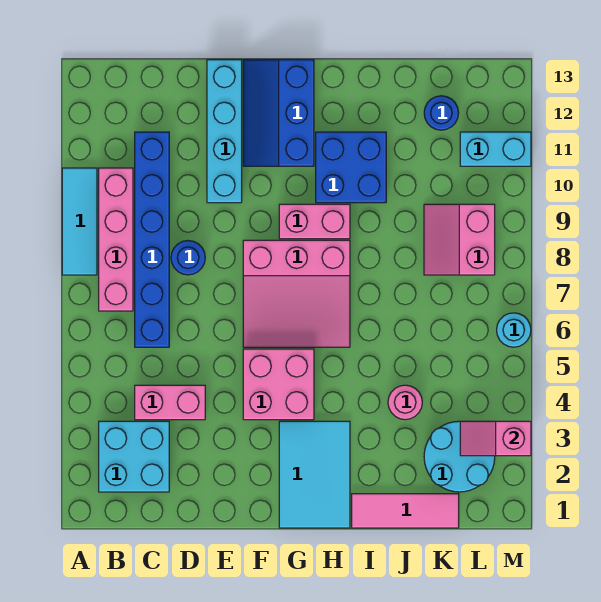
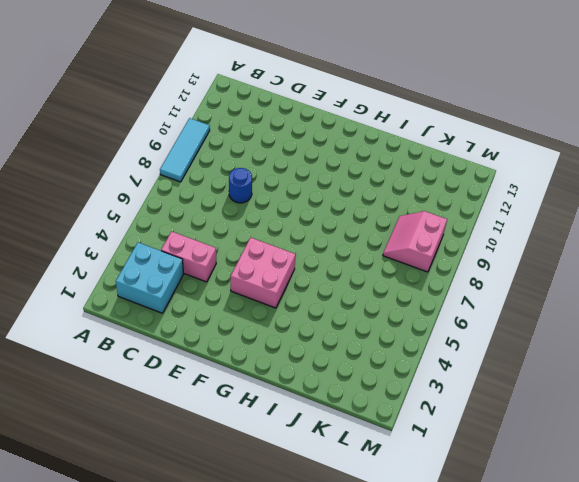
none -> pink brick B7:B10 level 1
none -> blue brick C6:C11 level 1
none -> cyan brick E10:E13 level 1

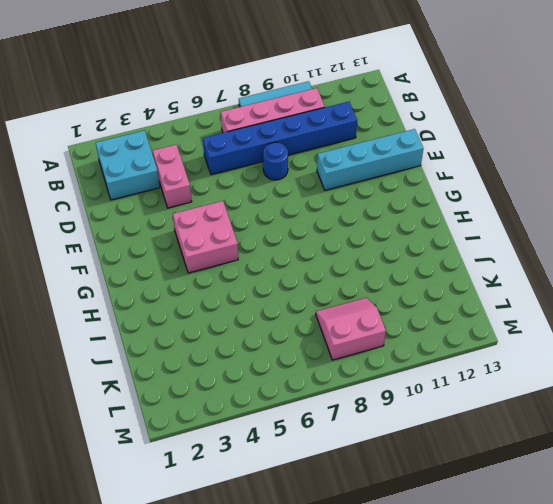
none -> pink slope F6:H8 level 1 top 8
none -> blue slope F11:G13 level 1 top G
none -> cyan tile G1:H3 level 1

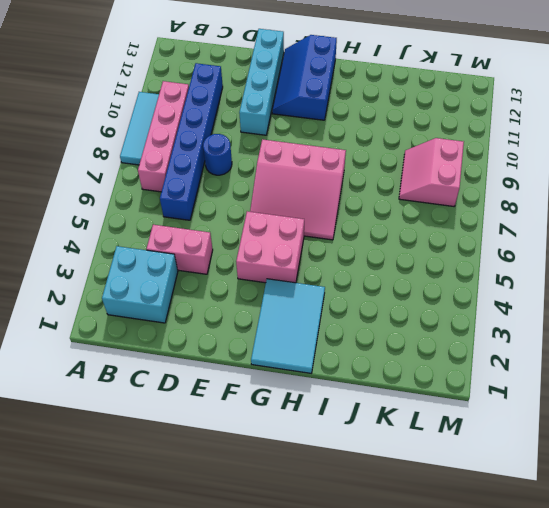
none -> pink brick G9:H9 level 1
none -> blue brick H10:I11 level 1
none -> pink tile I1:K1 level 1

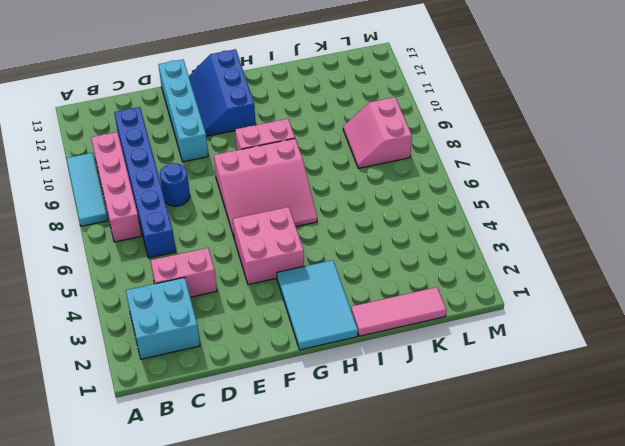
none -> blue brick H10:I11 level 1
none -> pink round brick J4 level 1
none -> cyan round brick K2:L3 level 1

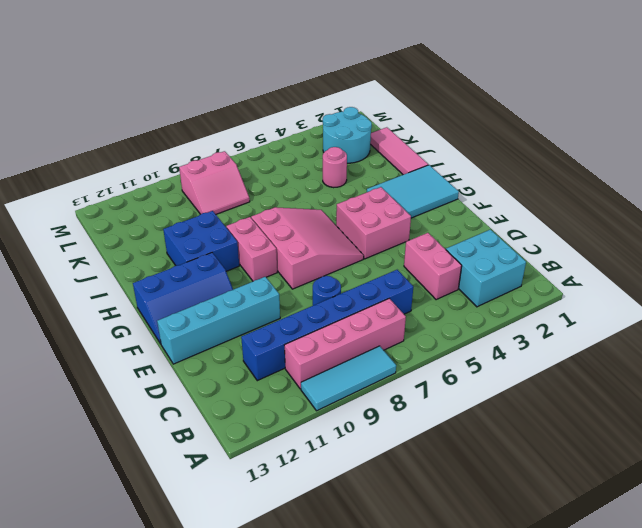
none -> blue round brick K12 level 1
none -> cyan brick L11:M11 level 1
none -> cyan round brick M6 level 1

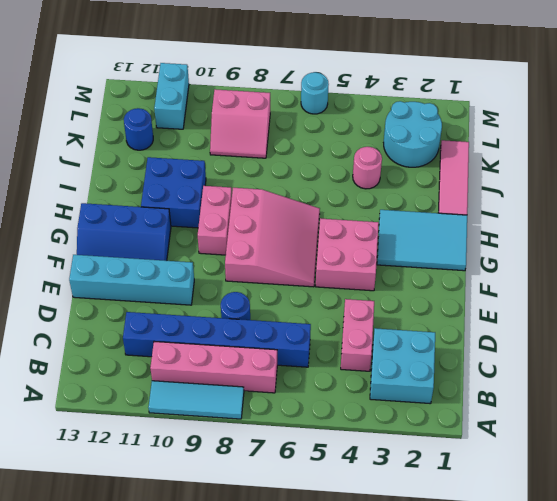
none -> pink slope L3:M3 level 2 top M

